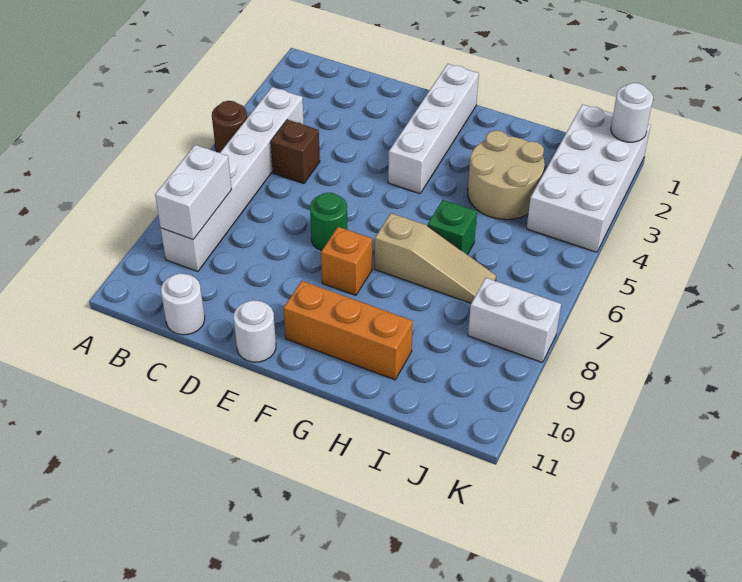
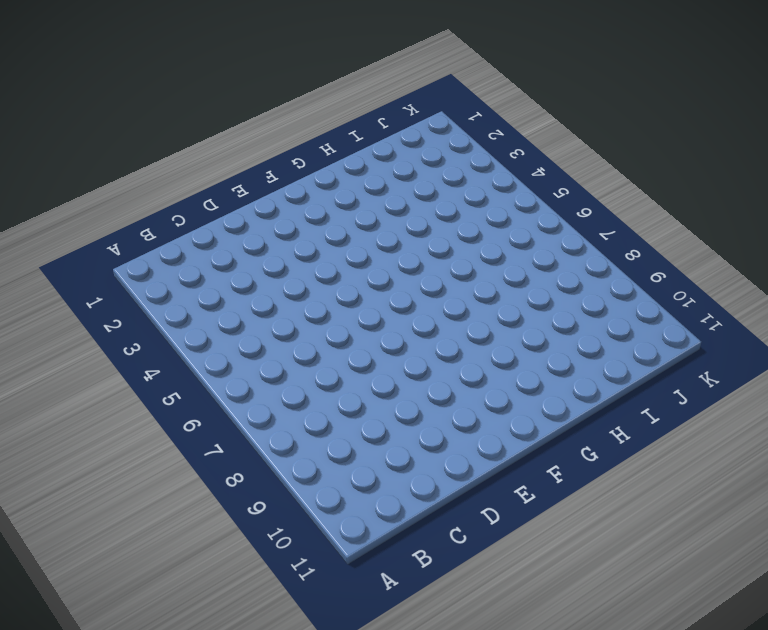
none -> brown round brick A5 level 1
none -> white brick B4:B9 level 1
none -> brown brick C5 level 1

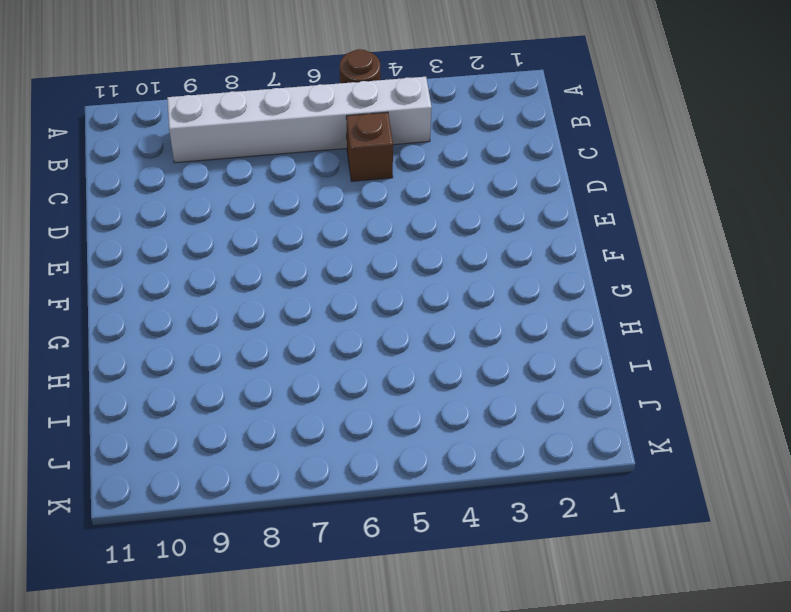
none -> white round brick C11 level 1
none -> green round brick E7 level 1
none -> white round brick E11 level 1

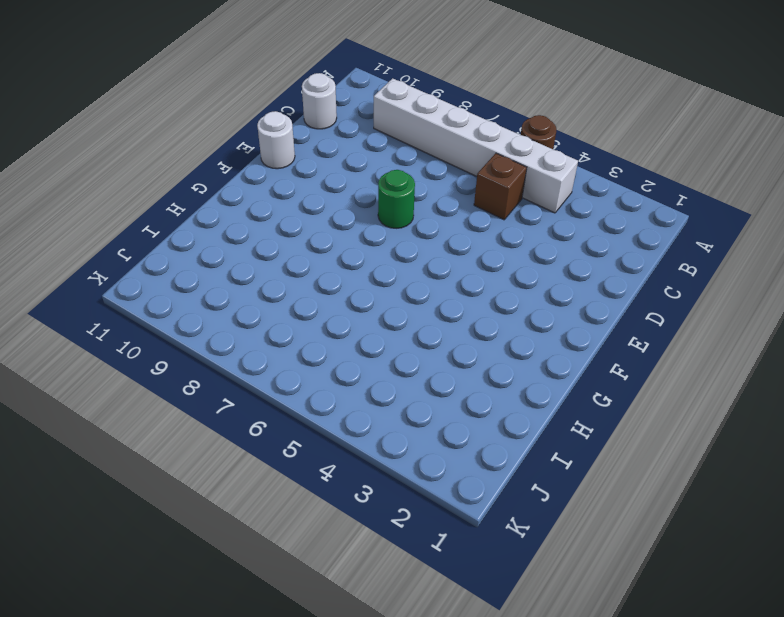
none -> white brick F1:F4 level 1
none -> orange brick F8 level 1
none -> orange brick F10:H10 level 1

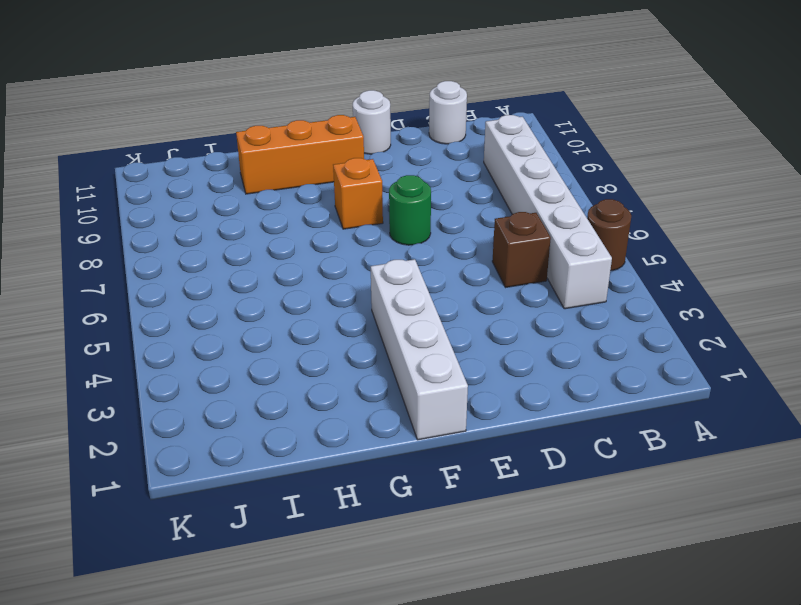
none -> tan slope G7:I7 level 1 top G
none -> tan round brick H3:I4 level 1
none -> green brick H6 level 1

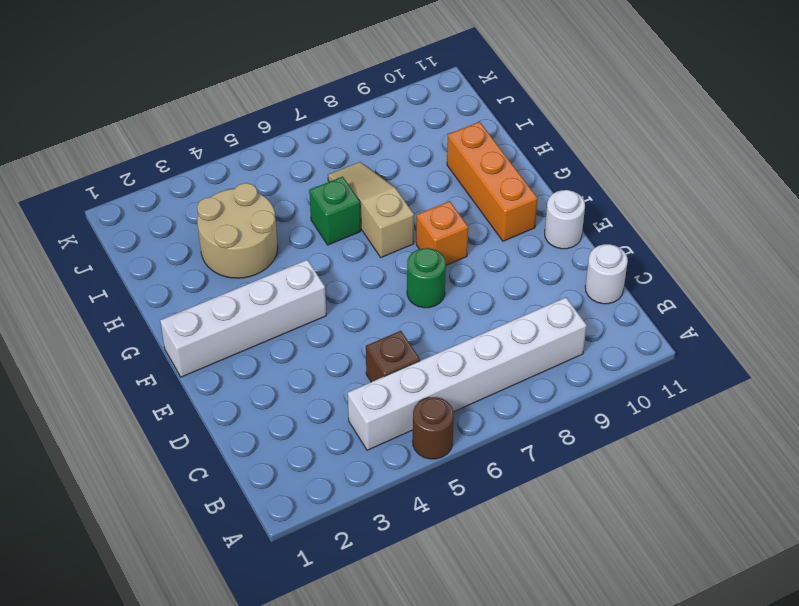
none -> white brick J1:K4 level 1
none -> white brick J8:K8 level 1
none -> white brick B8:B9 level 2

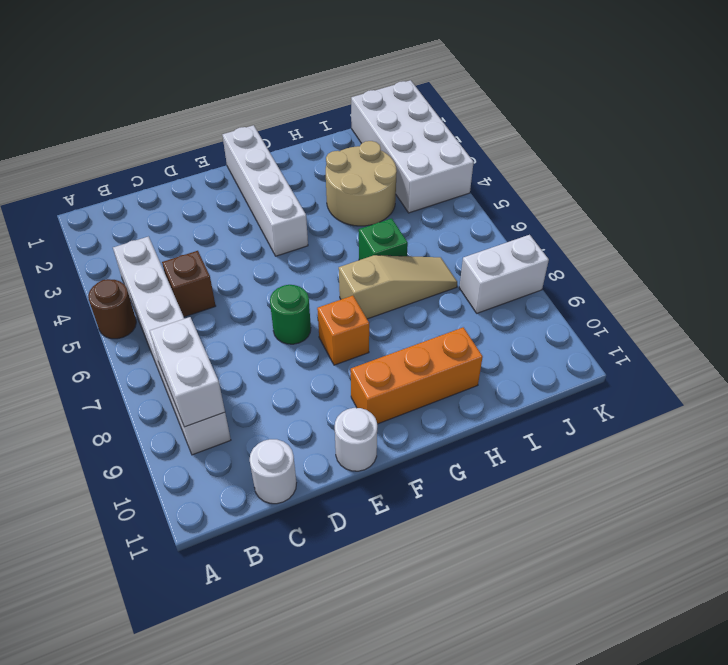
none -> white round brick K1 level 2

